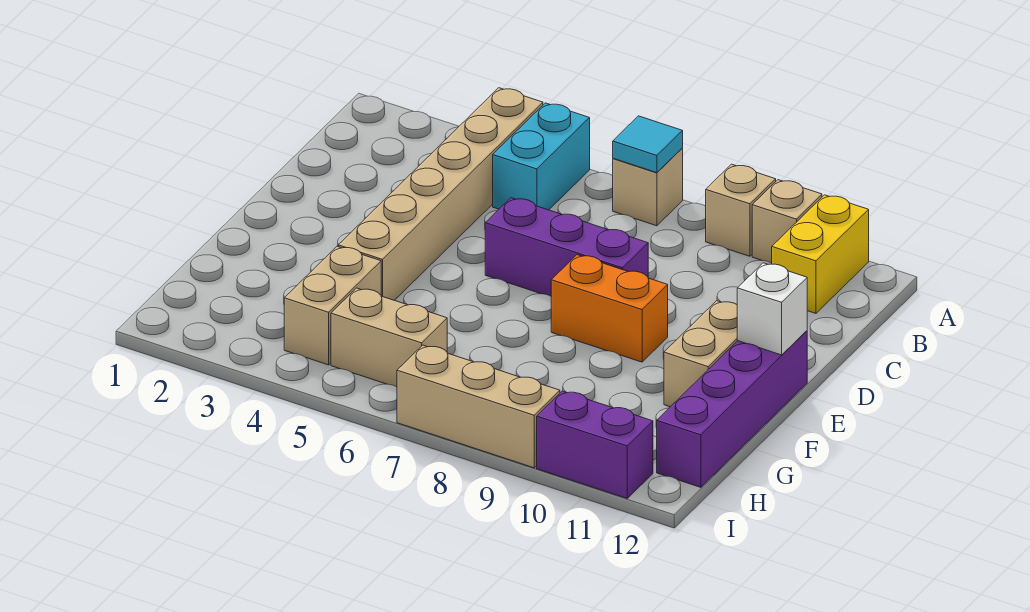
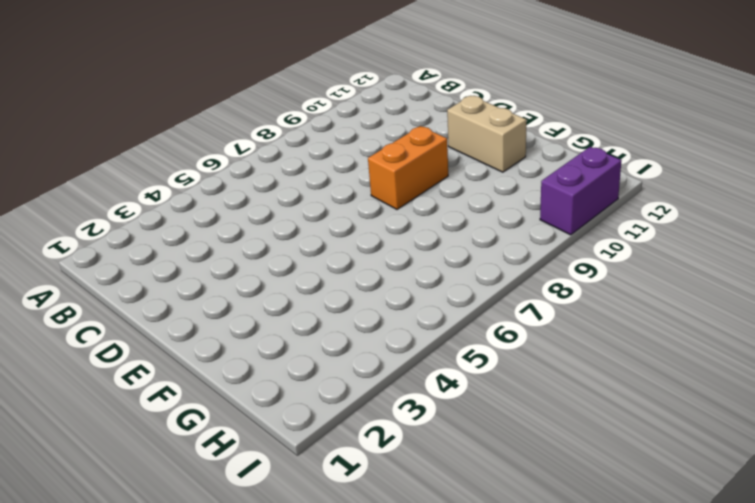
none -> tan brick A4:F4 level 1
none -> cyan brick A5:B5 level 1
none -> tan brick A7 level 1

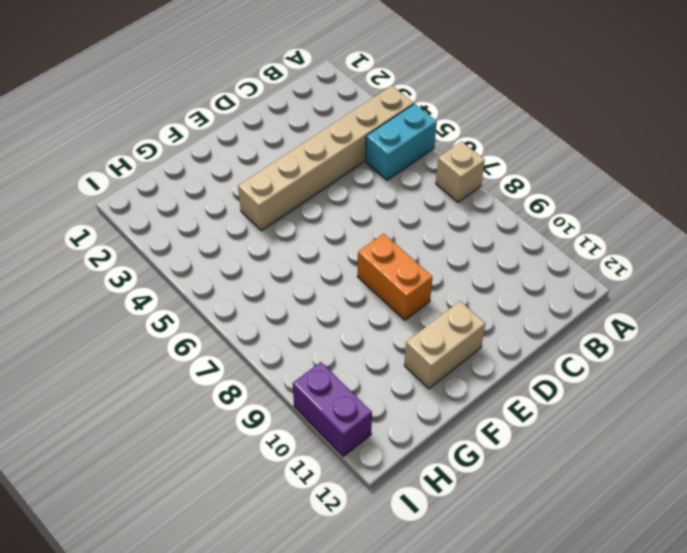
none -> tan brick A9 level 1
none -> tan brick A10 level 1
none -> yellow brick A11:B11 level 1

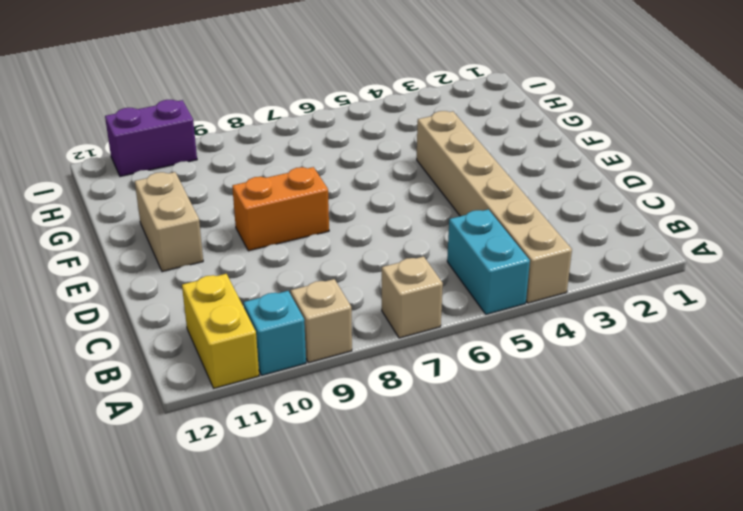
cyan brick A10 level 1 -> tan brick A10 level 1
none -> purple brick D6:D8 level 1
none -> purple brick E12:H12 level 1
none -> tan brick G4:H4 level 1

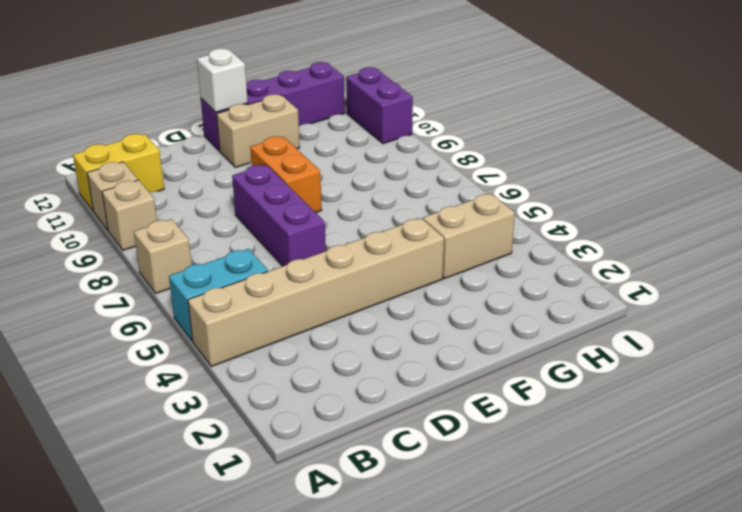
none -> tan brick H5:H6 level 1
none -> tan brick I7:I9 level 1
none -> cyan tile A7 level 2

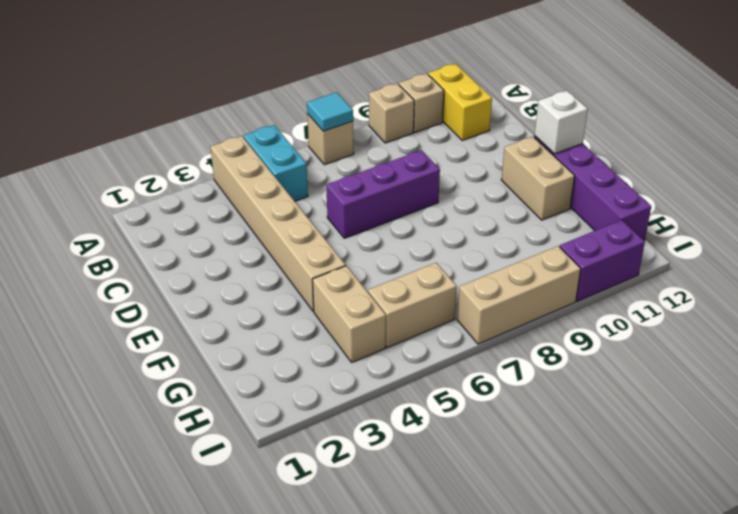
none -> orange brick E8:E9 level 1

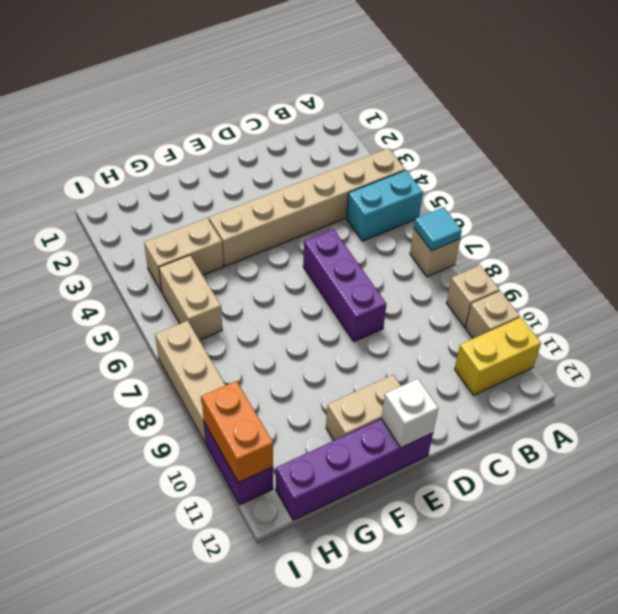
orange brick I10:I11 level 2 -> orange brick E8:E9 level 1

